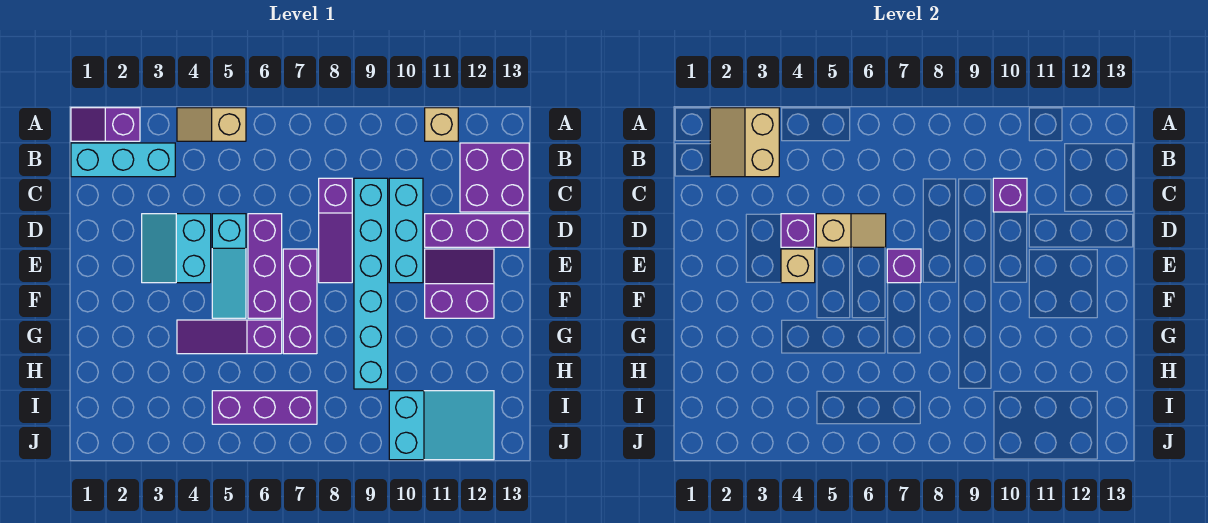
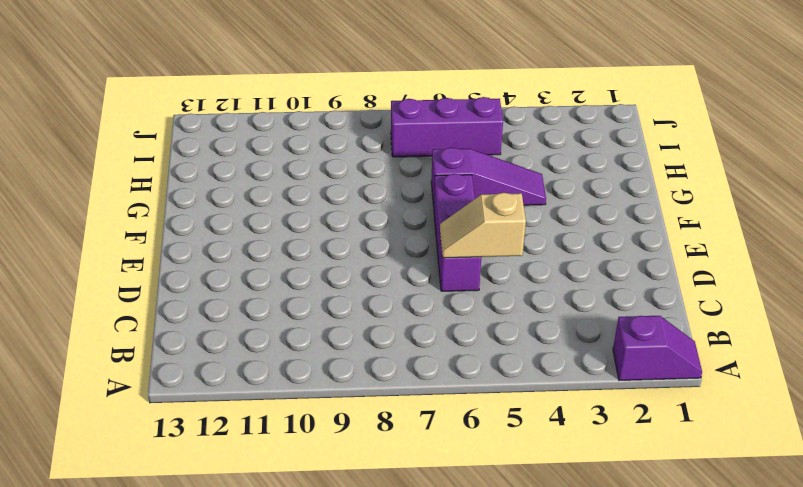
none -> tan slope A4:A5 level 1 top 5
none -> tan brick A11 level 1
none -> cyan brick B1:B3 level 1

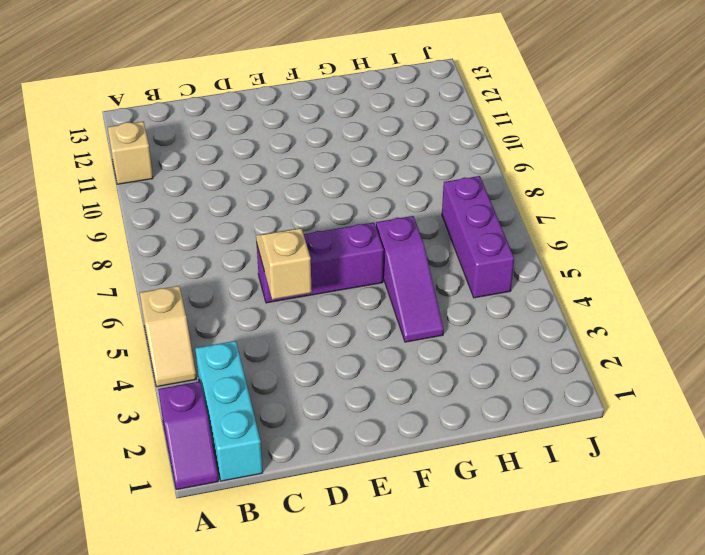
none -> purple brick B12:C13 level 1
none -> purple slope C8:E8 level 1 top C
none -> cyan brick C9:H9 level 1

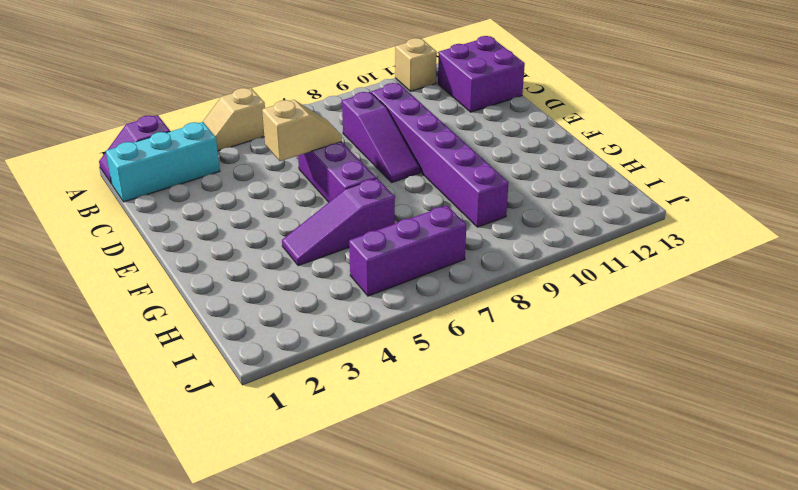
purple brick C9:H9 level 1 -> cyan brick C9:H9 level 1
none -> cyan brick C10:E10 level 1
none -> cyan slope D3:E4 level 1 top 4
none -> cyan slope D5:F5 level 1 top D

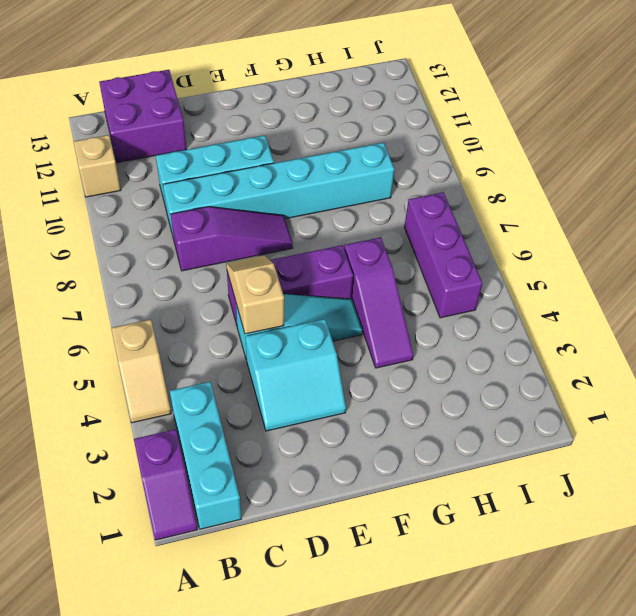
none -> purple brick D11:D13 level 1
none -> purple brick E7:G7 level 1
none -> purple slope E11:F12 level 1 top F

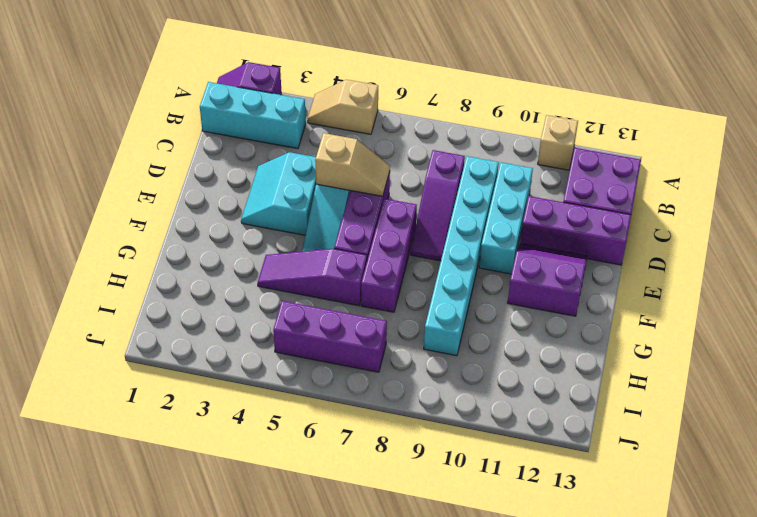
none -> cyan slope I10:J12 level 1 top 10
none -> tan slope A2:B3 level 2 top 3
none -> purple brick C10 level 2

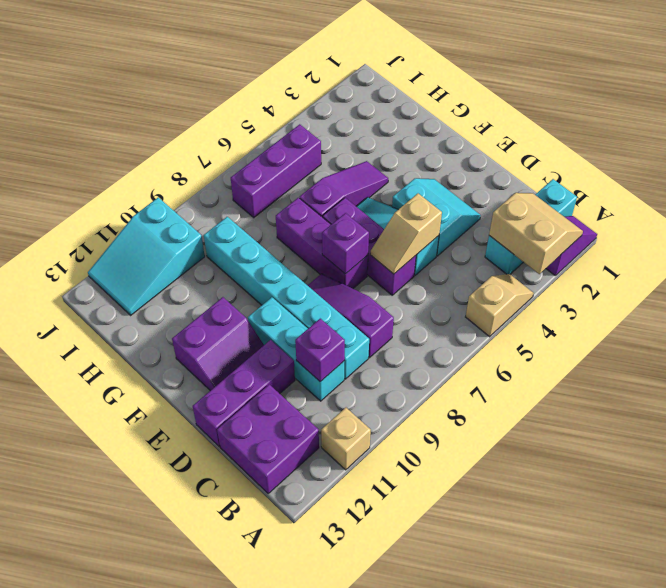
none -> purple brick D4 level 2
none -> tan brick E4 level 2

